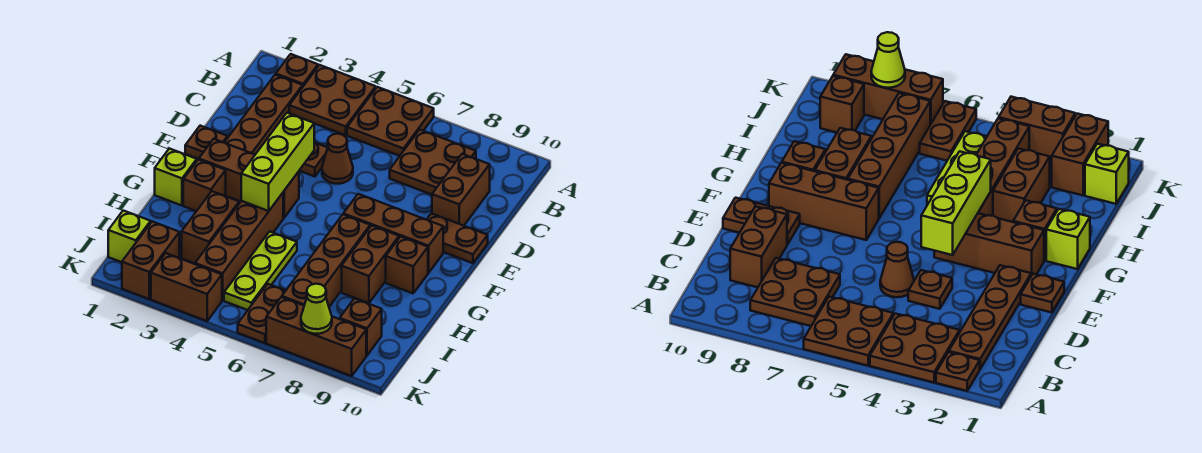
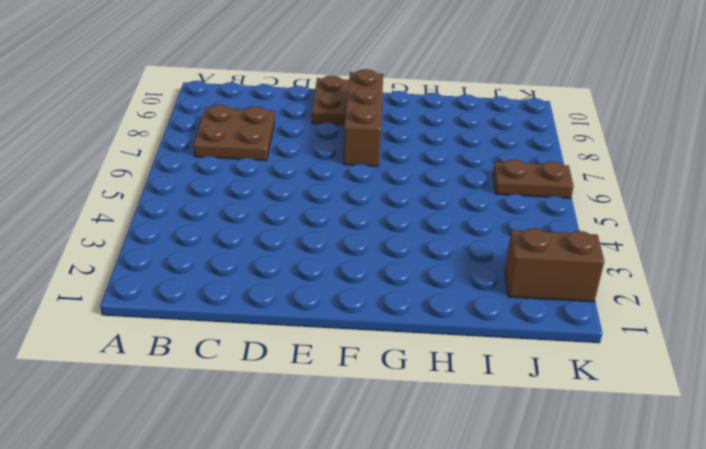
none -> brown plate A2 level 1
none -> brown plate A3:B4 level 1
none -> brown plate A5:B6 level 1

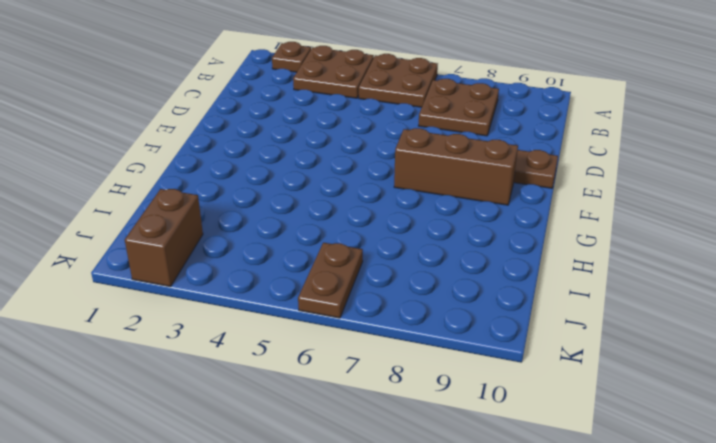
none -> brown plate B2:E2 level 1
none -> brown brick C9:D9 level 1
none -> brown plate D4 level 1

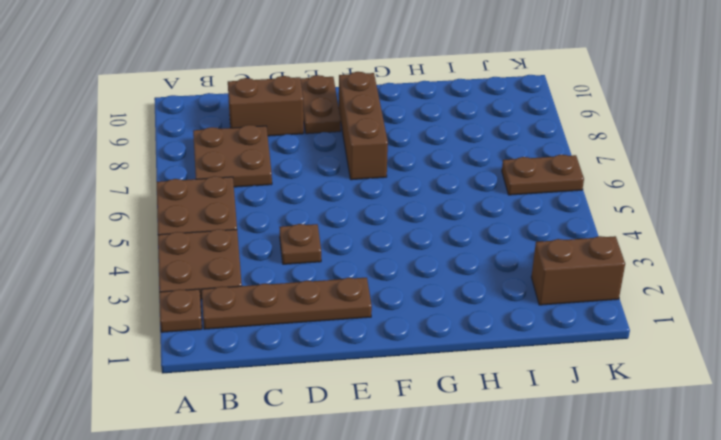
none -> brown cone D5 level 1
none -> brown plate E1 level 1
none -> brown brick F2:F4 level 1

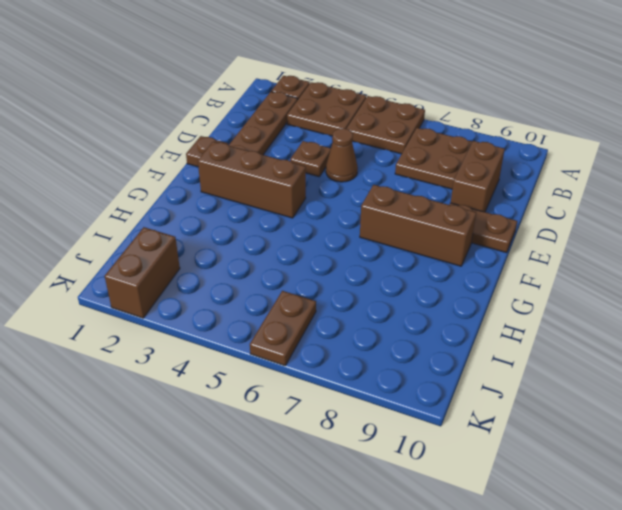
none -> lime brick G1 level 1
none -> brown brick G2 level 1
none -> brown brick G4:J4 level 1

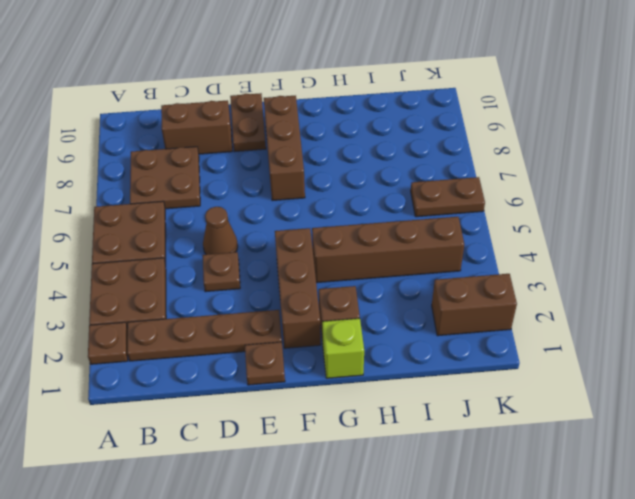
none -> brown brick G7:J7 level 1
none -> brown brick G8:H8 level 1
none -> brown brick G9 level 1

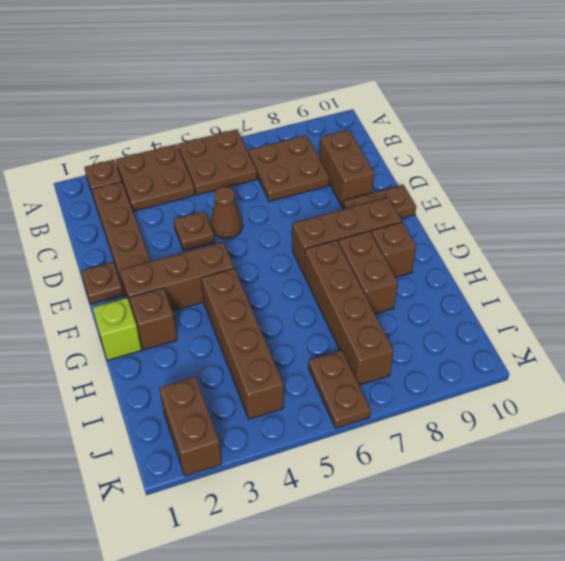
none -> brown brick H3:I3 level 1
none -> lime plate H5:J5 level 1
none -> lime brick J1 level 1

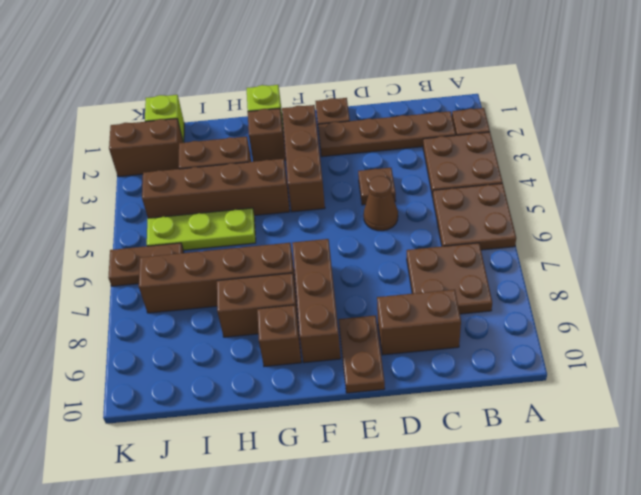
none -> brown brick J9 level 1
none -> brown brick K3:K4 level 1
none -> brown brick K7:K9 level 1

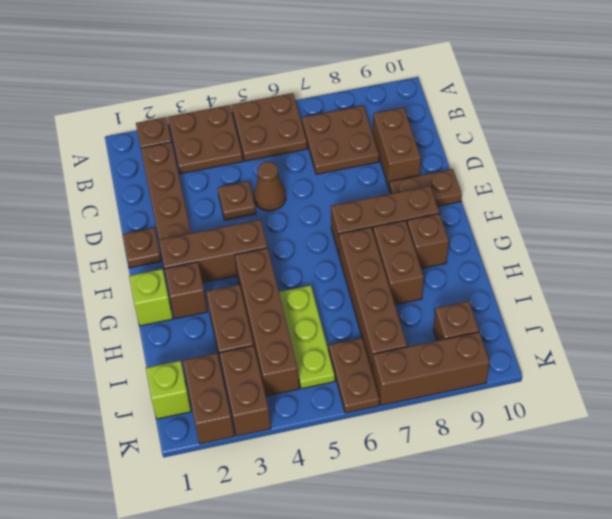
brown brick J3:K3 level 1 -> brown brick K3:K4 level 1
none -> lime brick E4:G4 level 2
none -> lime cone K8 level 2

